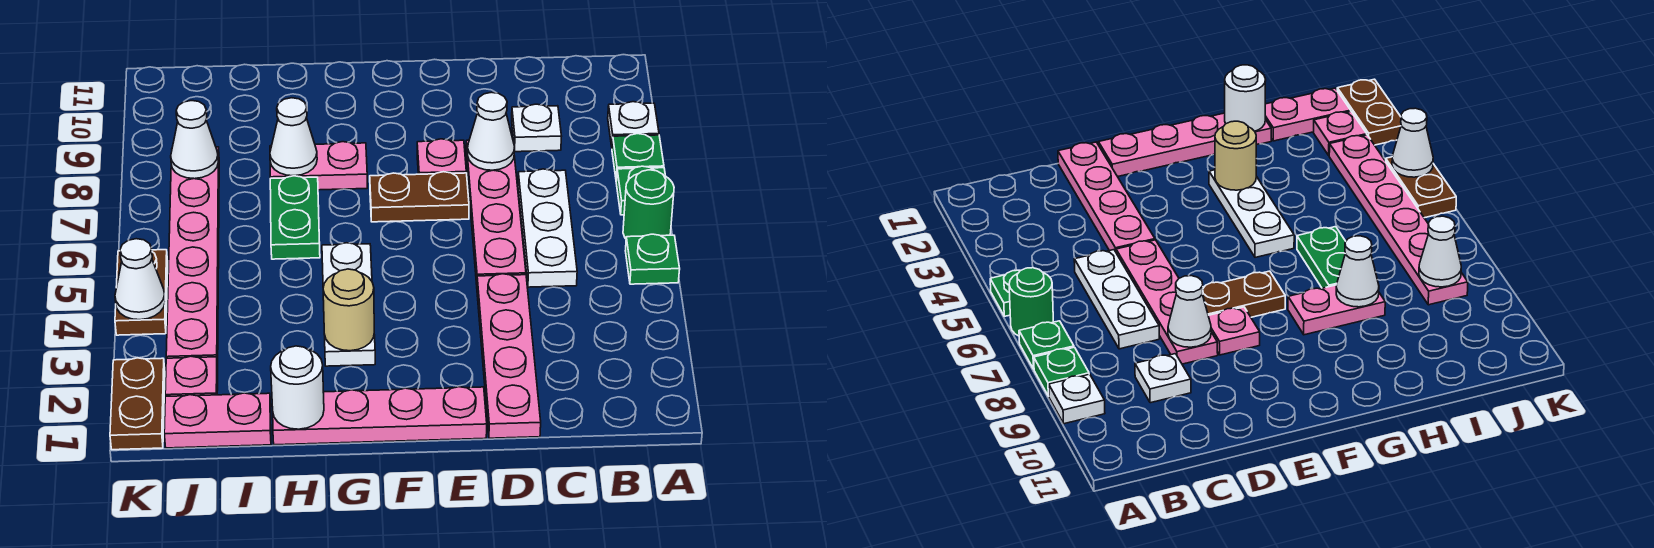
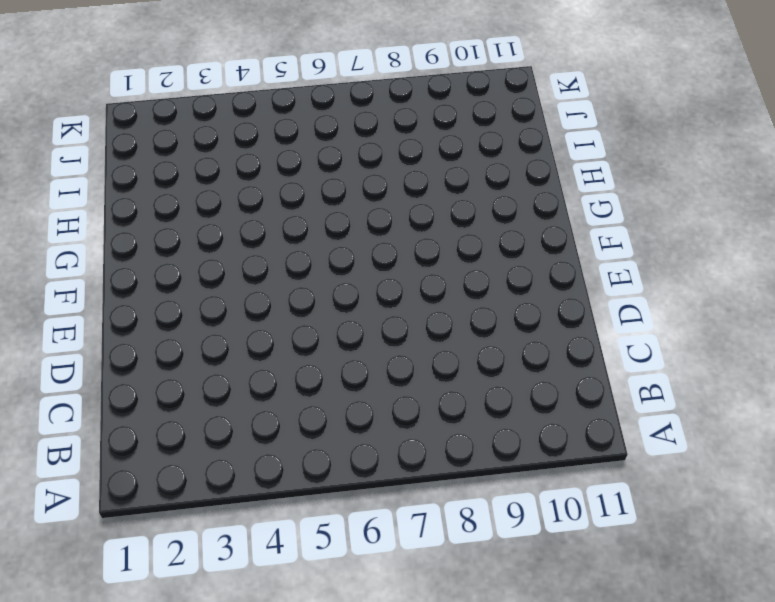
none -> green plate A5 level 1
none -> green round brick A6 level 1
none -> green plate A7 level 1

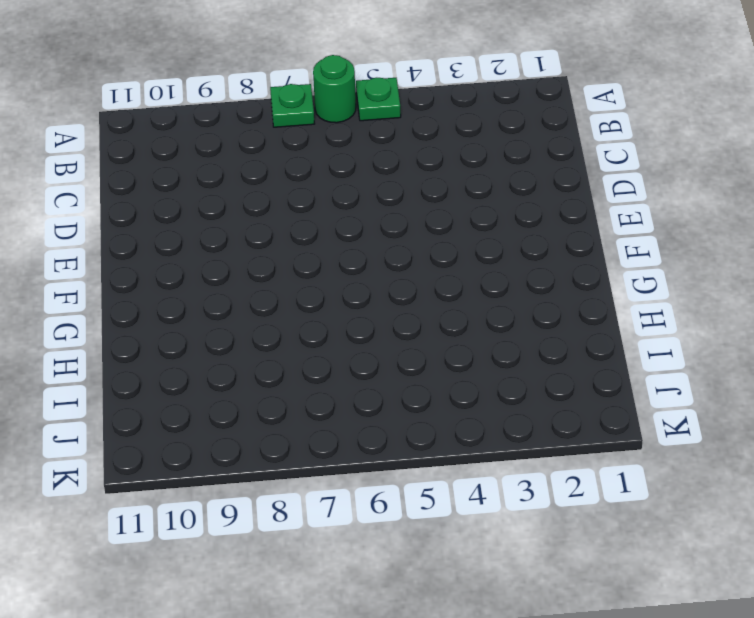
none -> green plate A8 level 1
none -> white plate A9 level 1
none -> white plate C5:C7 level 1

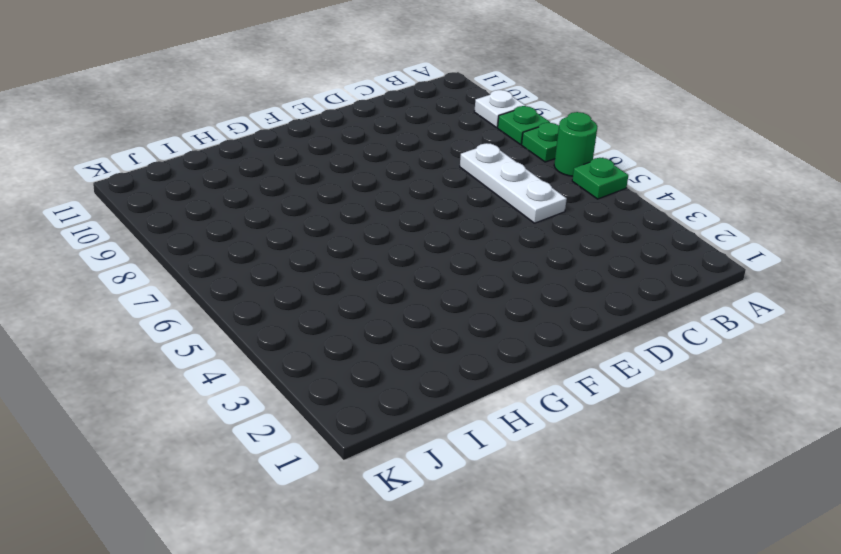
none -> white plate C9 level 1
none -> pink plate D1:D4 level 1
none -> pink plate D5:D8 level 1

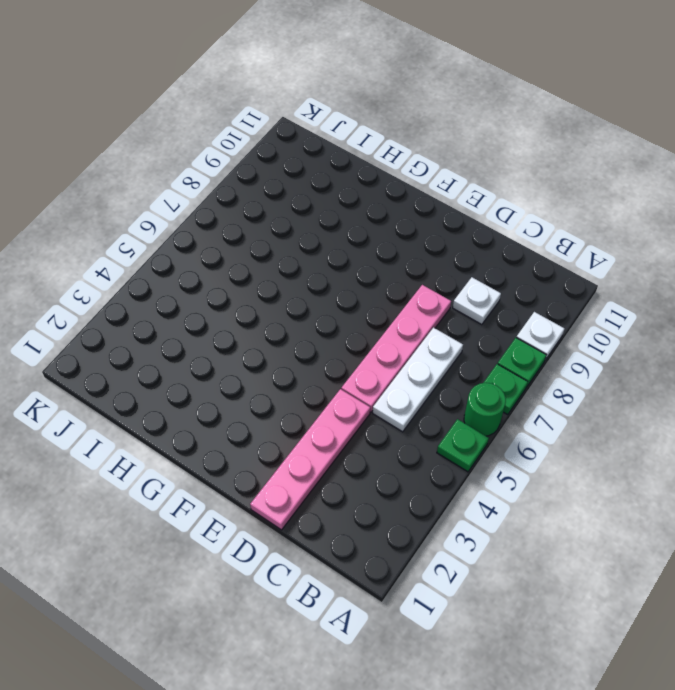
none -> pink plate E1:H1 level 1
none -> brown plate E7:F7 level 1
none -> pink plate E8 level 1

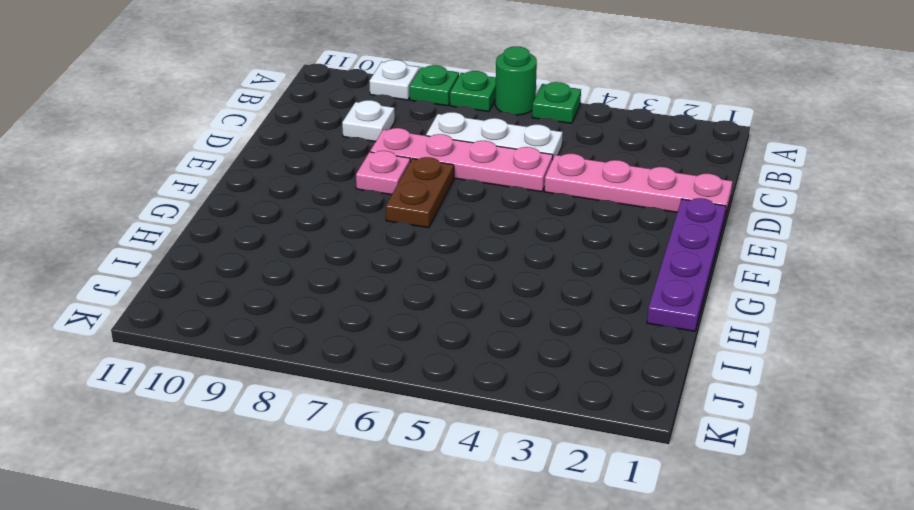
purple plate E1:H1 level 1 -> pink plate E1:H1 level 1
none -> white plate G3:G5 level 1
none -> pink plate G8:H8 level 1
none -> green plate H6:H7 level 1

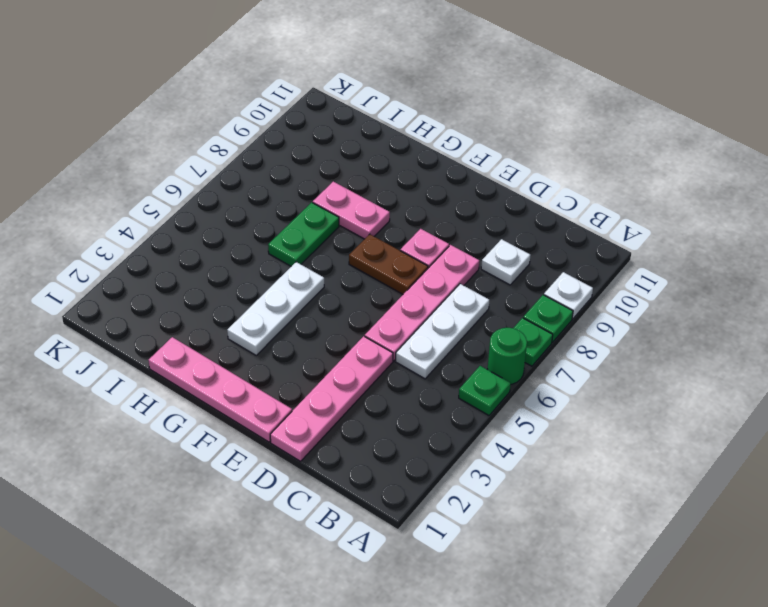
none -> pink plate I1:J1 level 1
none -> pink plate J2 level 1
none -> pink plate J3:J8 level 1

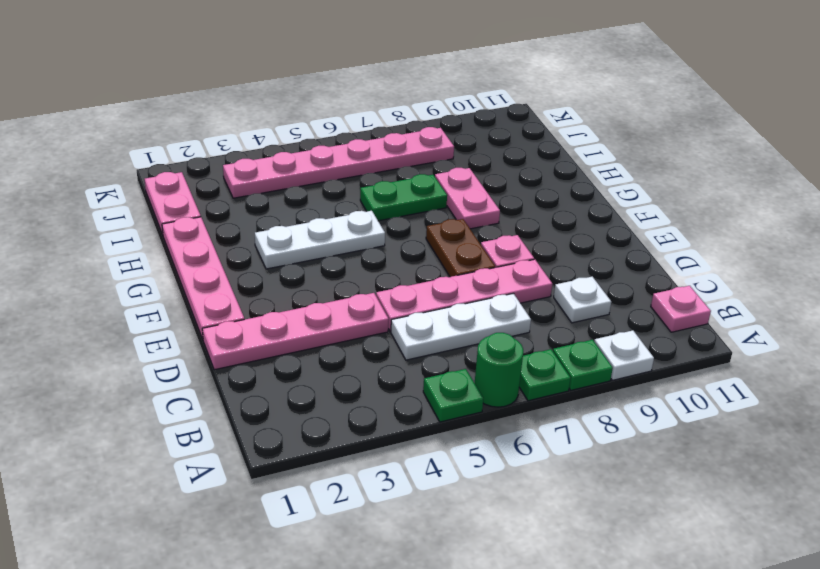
pink plate B11 level 1 -> pink plate J2 level 1
none -> brown plate K1:K2 level 1
none -> brown plate K4:K5 level 1
none -> white cone D8 level 2

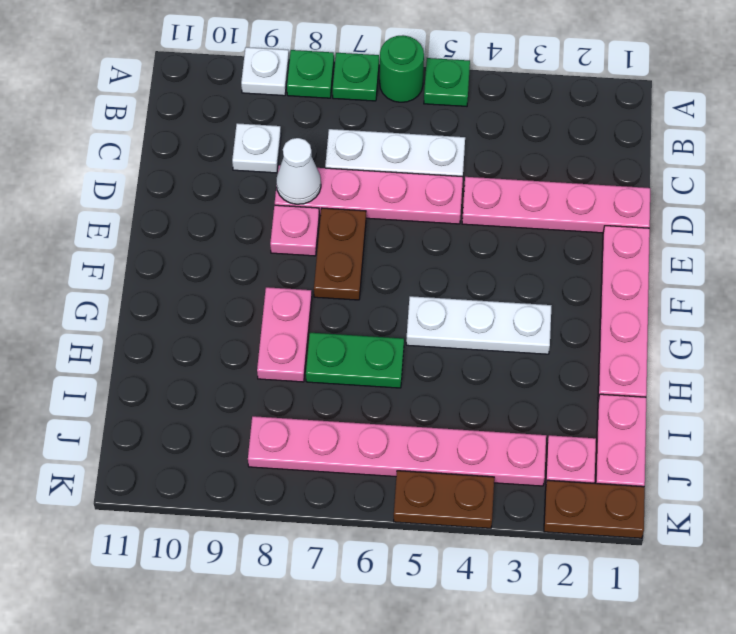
none -> tan round brick G3 level 2
none -> white round brick H1 level 2
none -> white cone H8 level 2

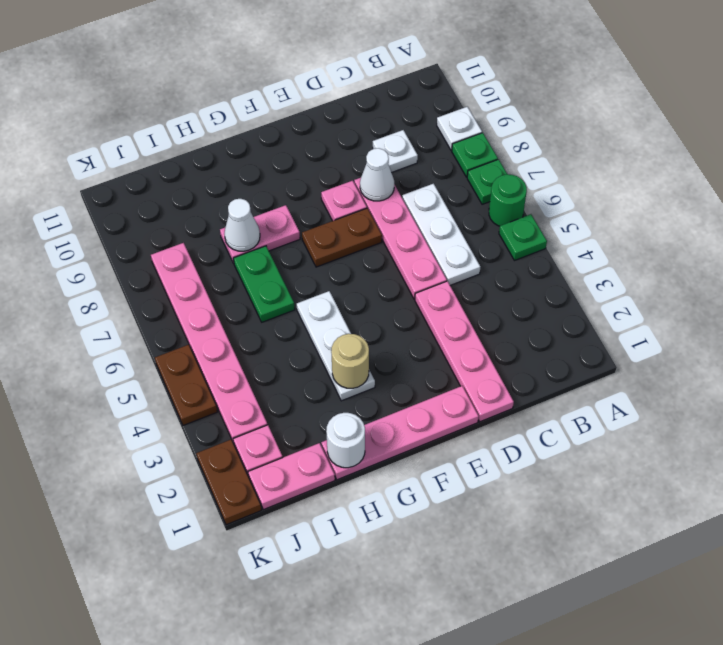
none -> white cone J8 level 2
none -> white cone K4 level 2

